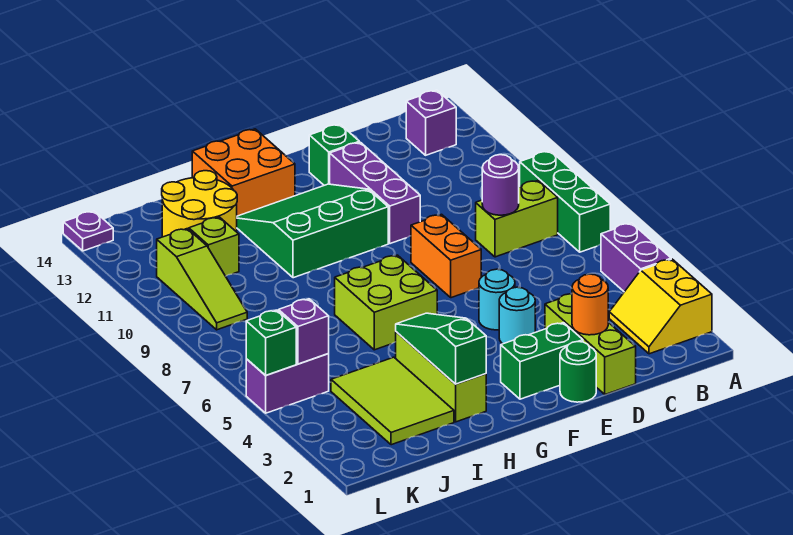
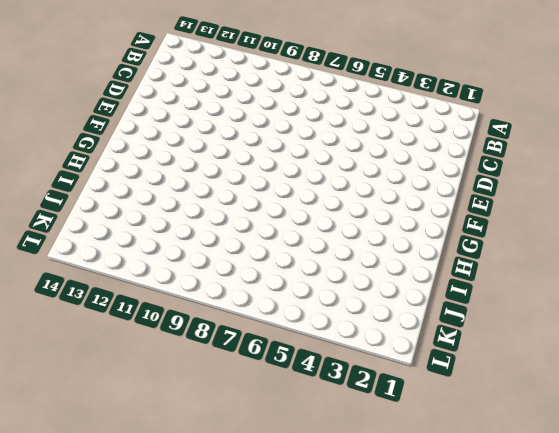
none -> yellow slope A2:B3 level 1 top A
none -> purple brick A4:A5 level 1
none -> green brick A7:A9 level 1

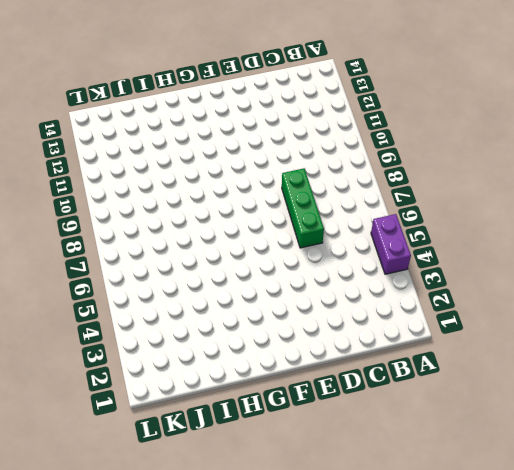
green brick D6:D8 level 1 -> green brick A7:A9 level 1
none -> yellow slope A2:B3 level 1 top A
none -> lime brick B8:C8 level 1
none -> purple brick B13 level 1

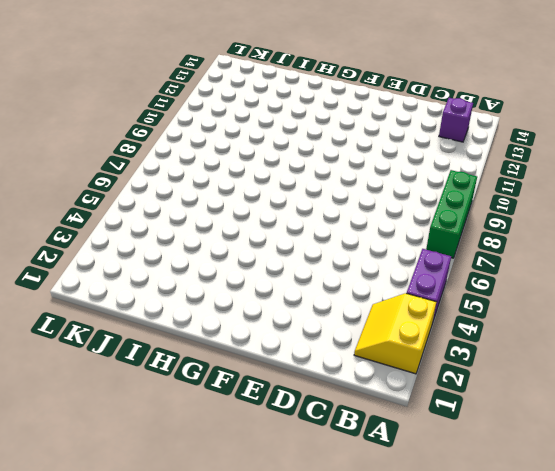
none -> lime brick B8:C8 level 1
none -> lime brick D1:D3 level 1
none -> green round brick E1 level 1

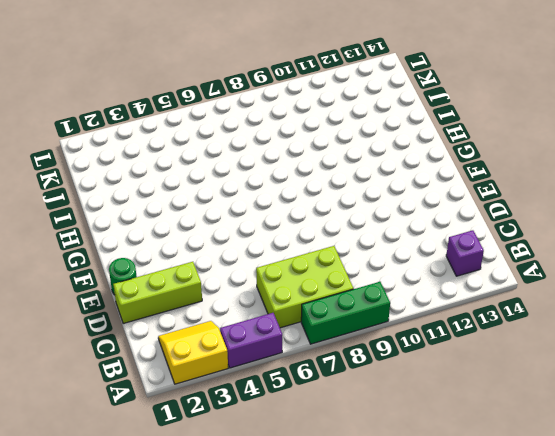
lime brick B6:C8 level 1 -> lime brick B8:C8 level 1
none -> green brick E2:F2 level 1
none -> cyan round brick E4 level 1
none -> cyan round brick E5 level 1

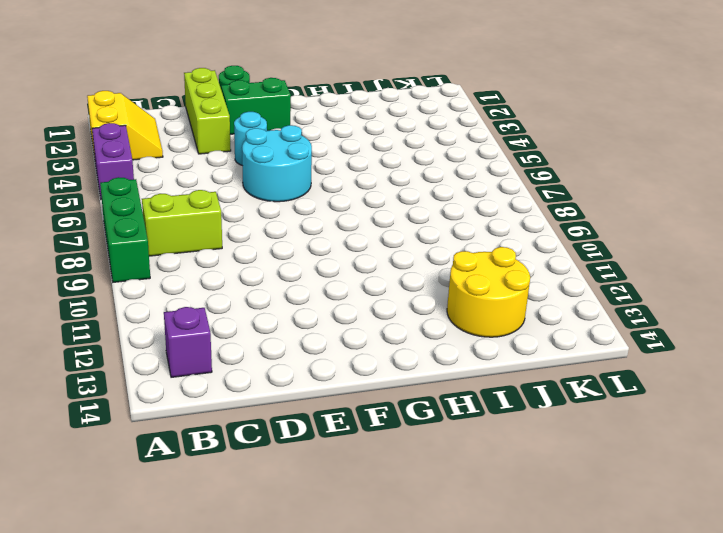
cyan round brick E5:F6 level 1 -> cyan round brick E5 level 1
none -> orange brick E7:E8 level 1
none -> purple brick E10:E12 level 1
none -> green brick E13 level 1

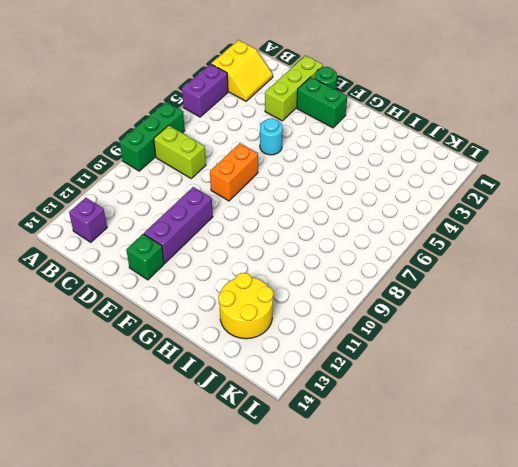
none -> cyan round brick E4 level 1
none -> green slope F10:H12 level 1 top 10
none -> lime brick G6:H7 level 1

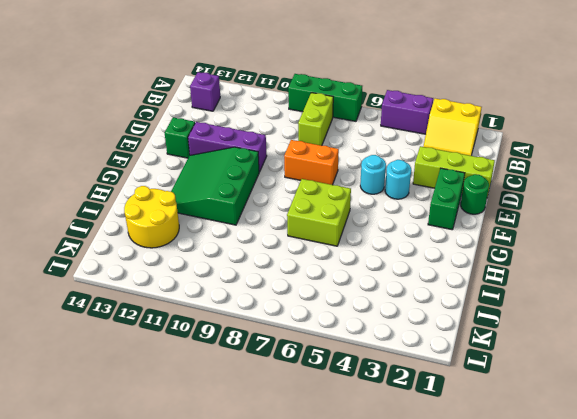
none -> orange brick G13:H14 level 1
none -> lime brick H2:H4 level 1
none -> lime tile I2:J4 level 1

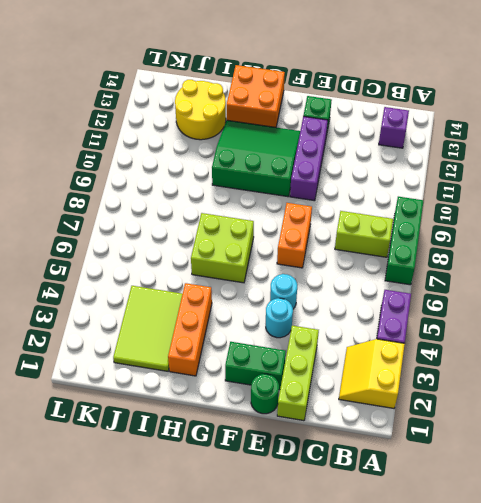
orange brick H2:H4 level 1 -> lime brick H2:H4 level 1
none -> lime brick J11 level 1
none -> purple brick K5:L5 level 1
none -> lime slope K9:K11 level 1 top 11

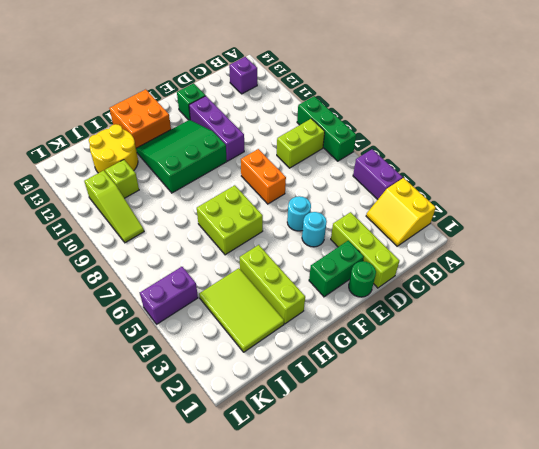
none -> purple plate L14 level 1
none -> purple round brick C8 level 2
none -> orange round brick D2 level 2

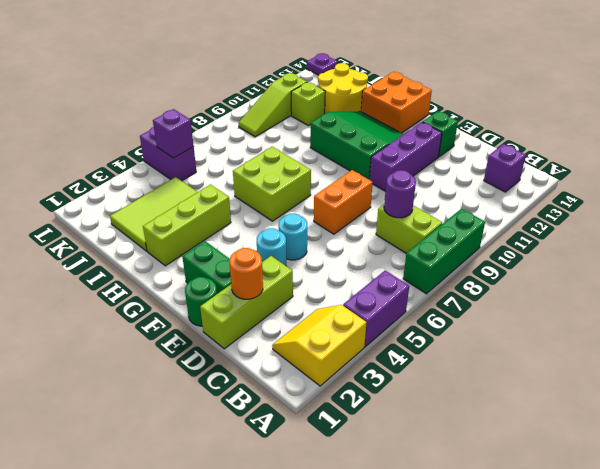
none -> green slope H2:H4 level 2 top 2
none -> green brick L5 level 2

